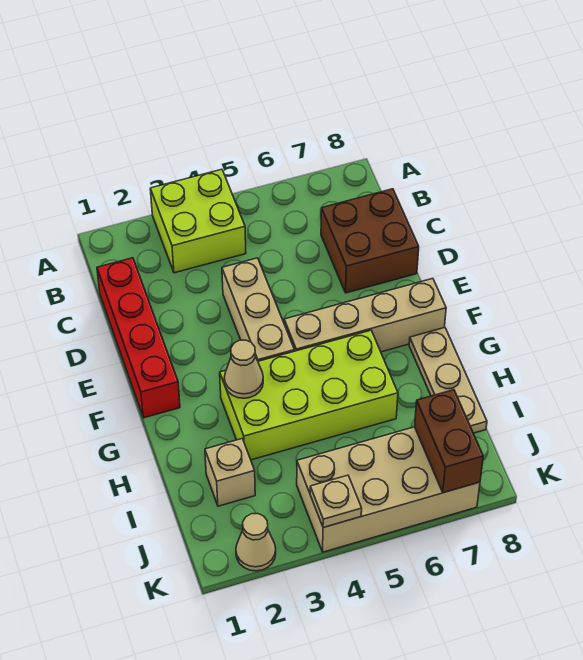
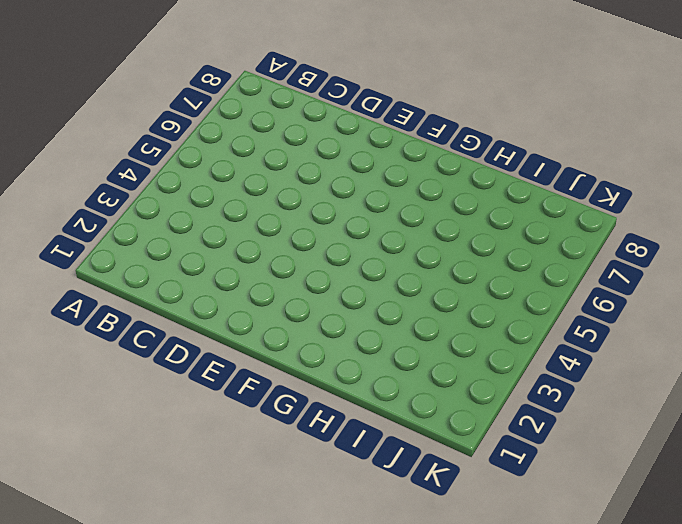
none -> lime brick A3:B4 level 1
none -> red brick C1:F1 level 1
none -> brown brick C7:D8 level 1

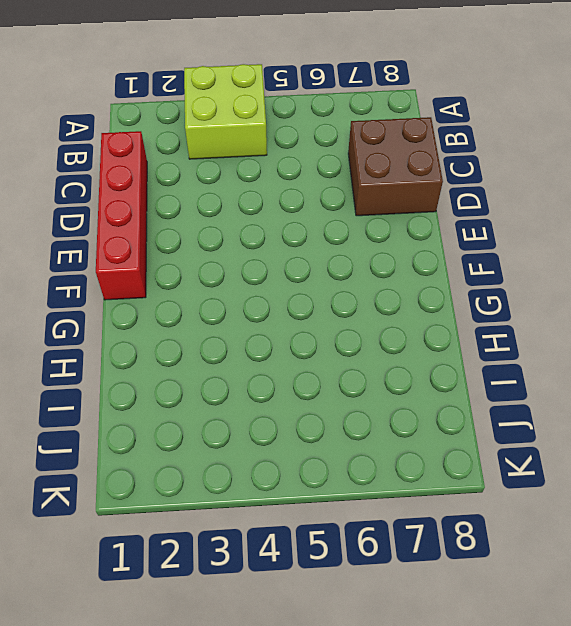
none -> tan brick D4:F4 level 1
none -> tan brick F5:F8 level 1
none -> lime brick G3:H6 level 1

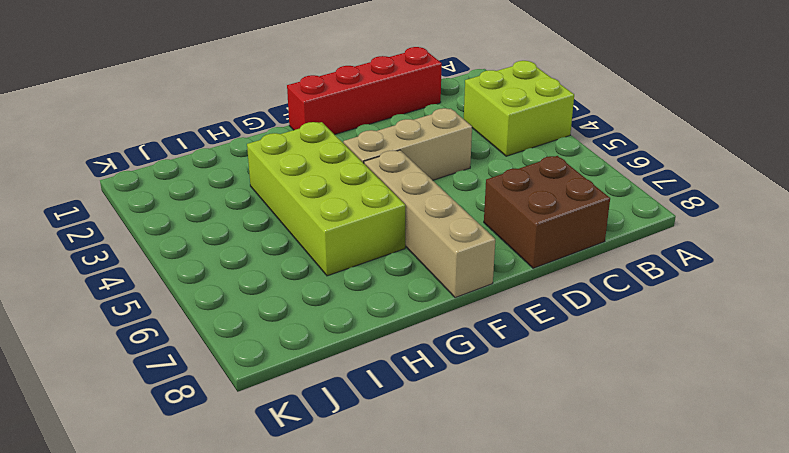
none -> tan plate G8:I8 level 1
none -> tan brick I2 level 1
none -> tan brick J4:K7 level 1

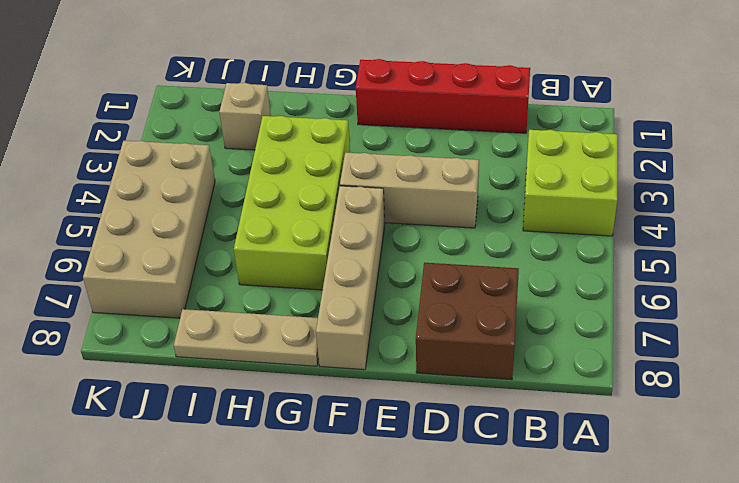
none -> tan cone K2 level 1
none -> tan cone G3 level 2
none -> brown brick J7:K7 level 2

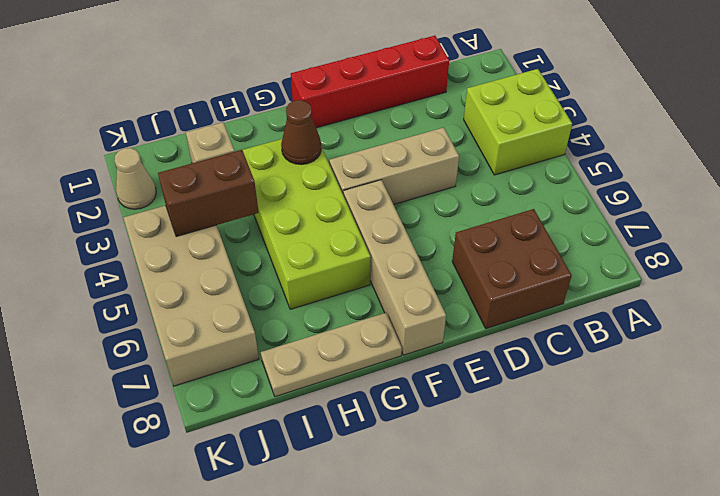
brown cone G3 level 2 -> tan cone G3 level 2
brown brick I4:J4 level 2 -> brown brick J7:K7 level 2
none -> tan plate K4 level 2

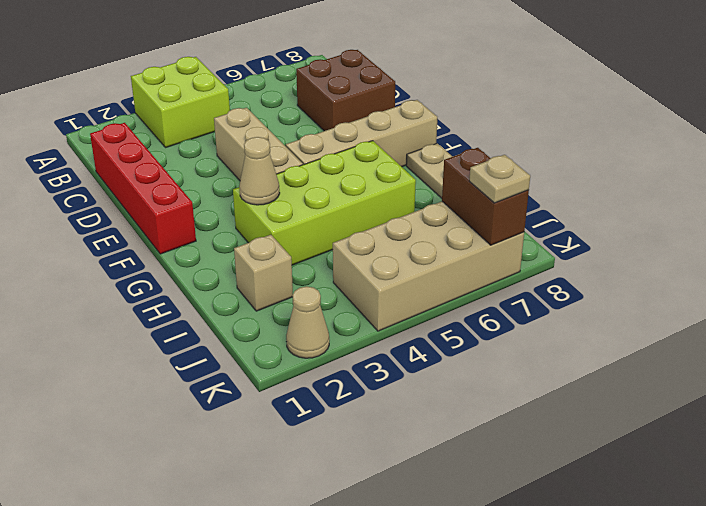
tan plate K7 level 3 -> tan plate K4 level 2

